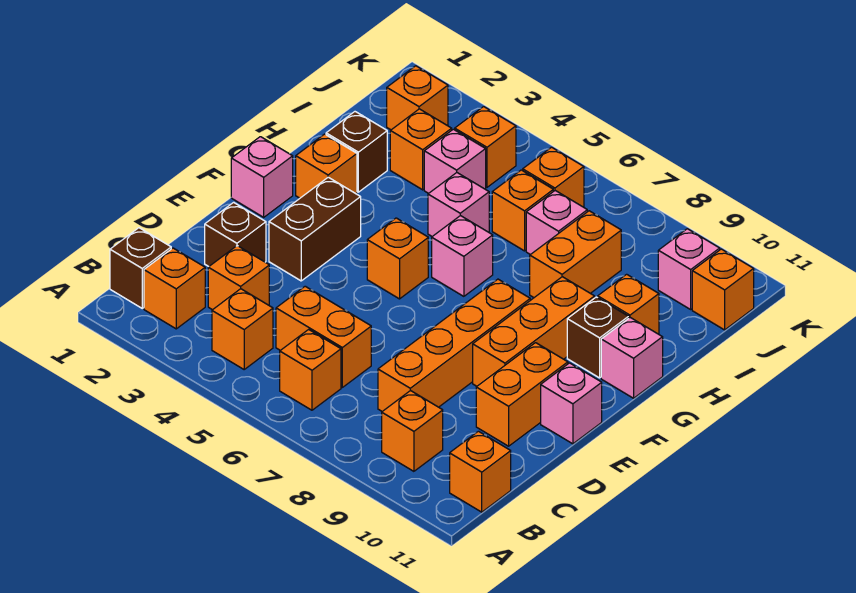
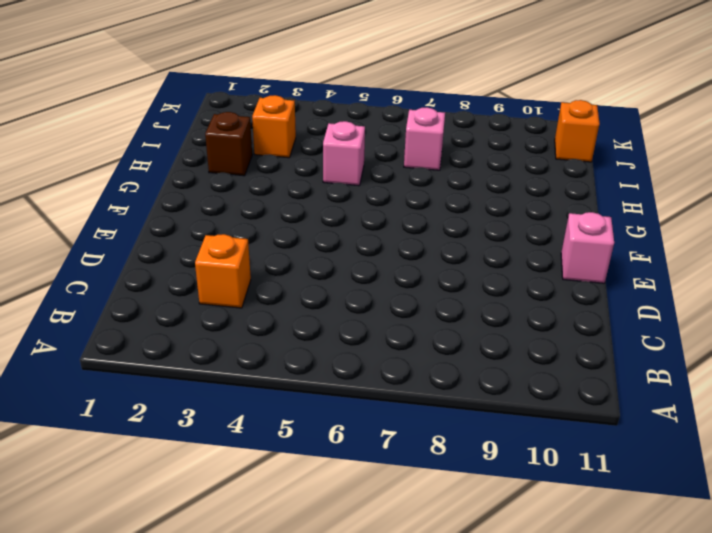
none -> brown brick B1 level 1
none -> orange brick B2 level 1
none -> orange brick B4 level 1
none -> orange brick B6 level 1

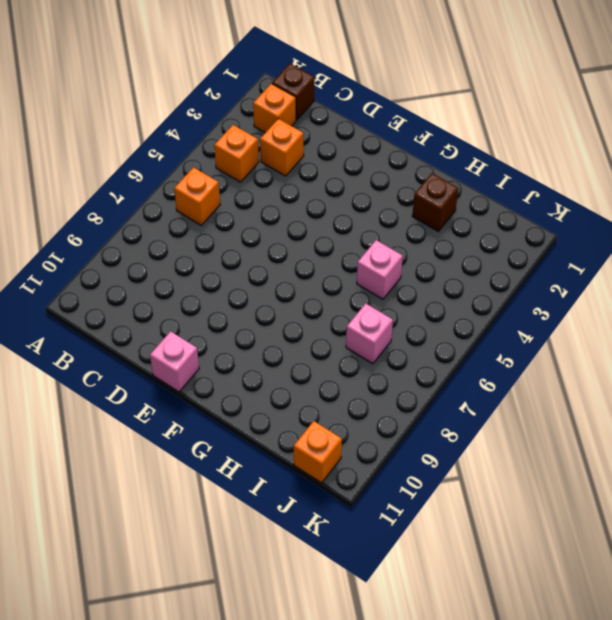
none -> orange brick B9 level 1
none -> orange brick B11 level 1
none -> orange brick C5:C6 level 1
none -> orange brick C8:F8 level 1

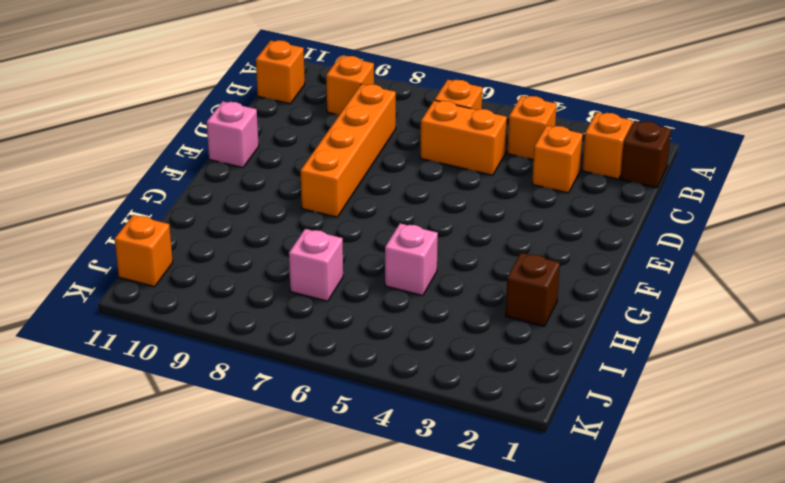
none -> brown brick D2 level 1
none -> orange brick D10:E10 level 1
none -> brown brick E3:F3 level 1
none -> orange brick E9:G9 level 1

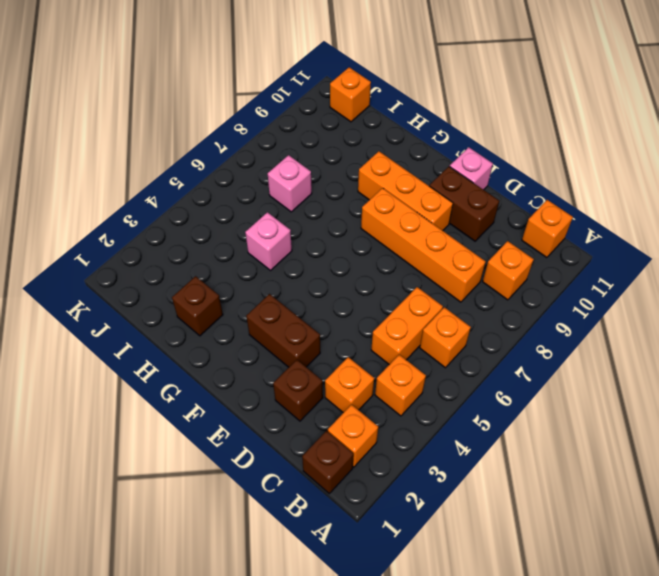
brown brick D10:E10 level 1 -> orange brick D10:E10 level 1
none -> pink brick F1 level 1
none -> orange brick F5 level 1
none -> orange brick G2 level 1
none -> pink brick G6 level 1

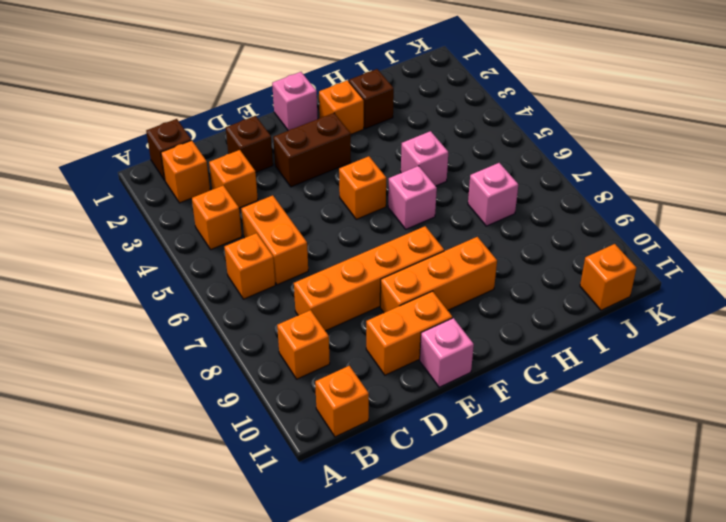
none -> brown brick G10 level 1
none -> pink brick G11 level 1
none -> orange brick H8:I8 level 1
none -> orange brick H10 level 1

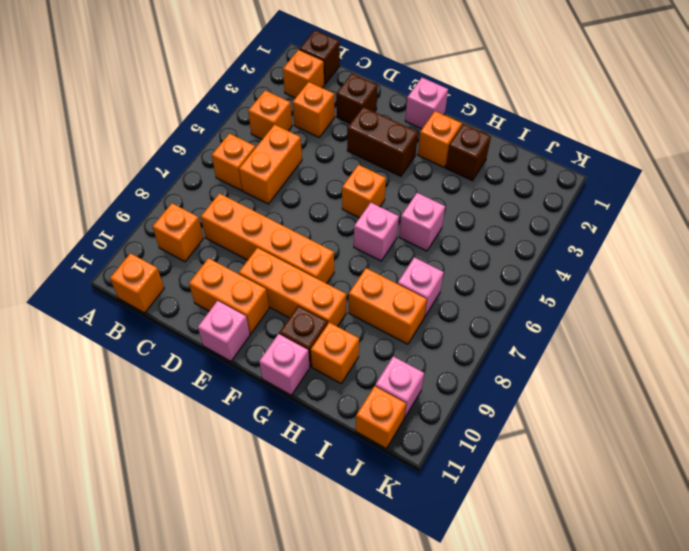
none -> orange brick I3 level 1
none -> pink brick I4 level 1
none -> orange brick I6 level 1
none -> orange brick J2 level 1

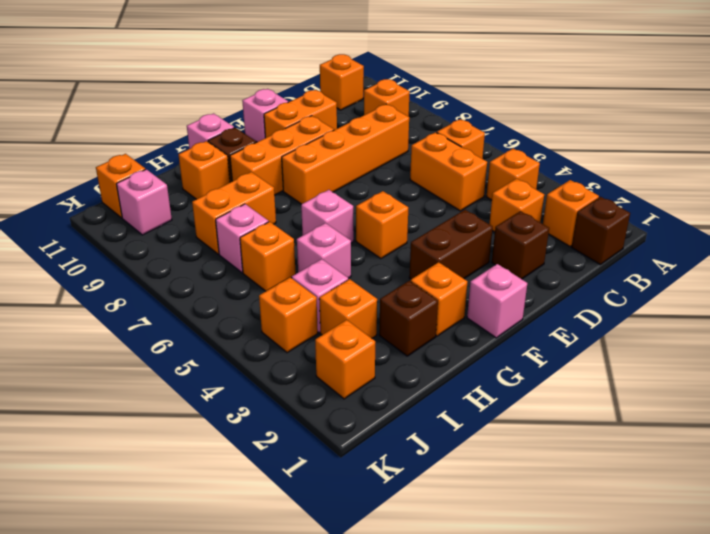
none -> orange brick J6 level 1

